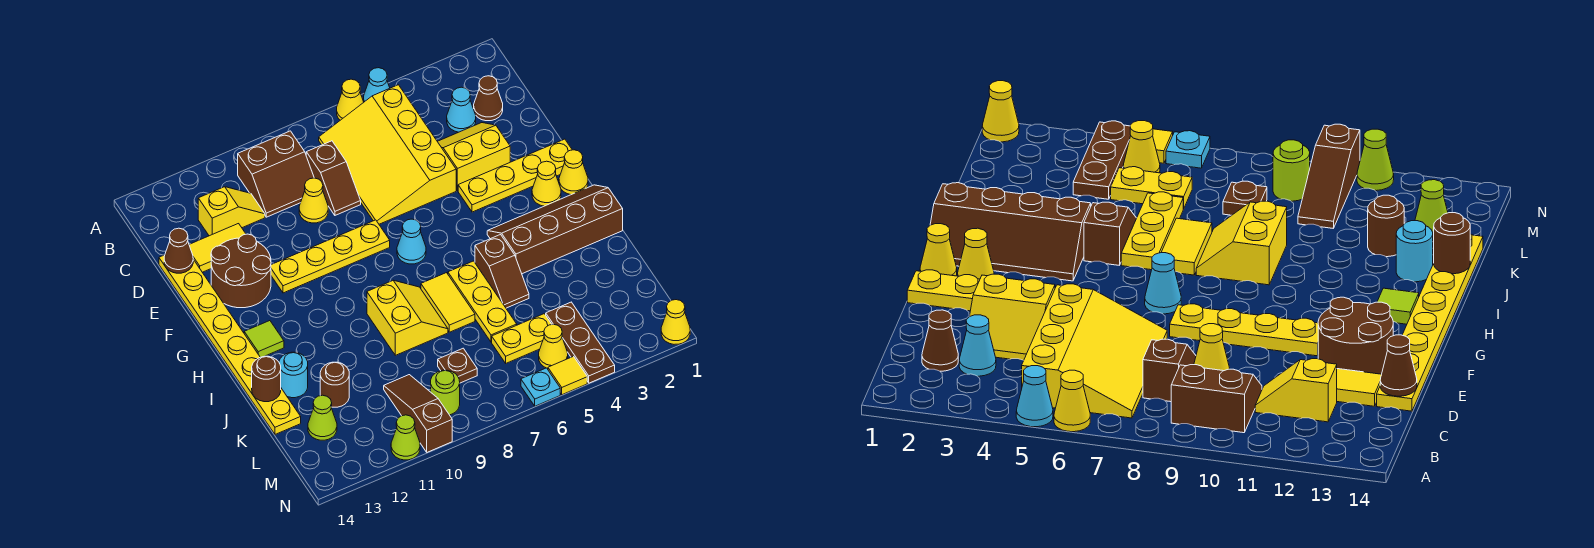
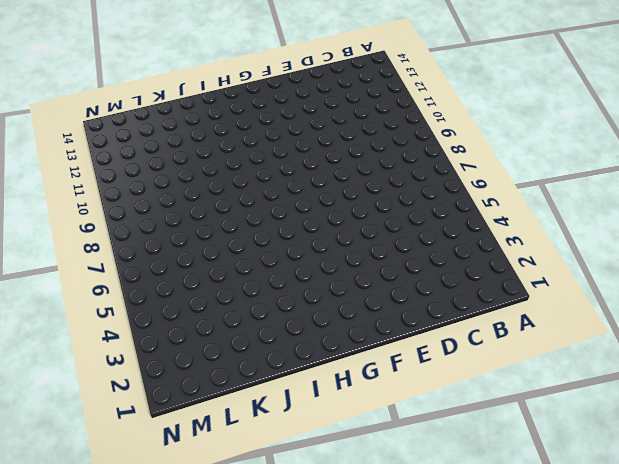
none -> cyan cone A5 level 1
none -> yellow cone A6 level 1
none -> yellow slope B5:E7 level 1 top 5
none -> brown slope B9:C10 level 1 top B

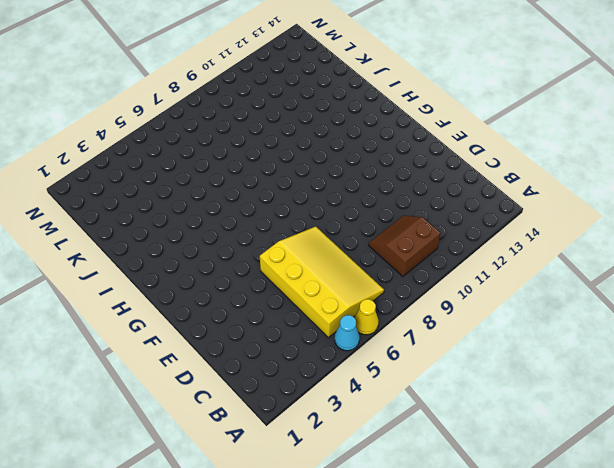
none -> brown cone C2 level 1
none -> cyan cone C3 level 1
none -> brown slope C8:D8 level 1 top C
none -> yellow slope C11:C12 level 1 top 12

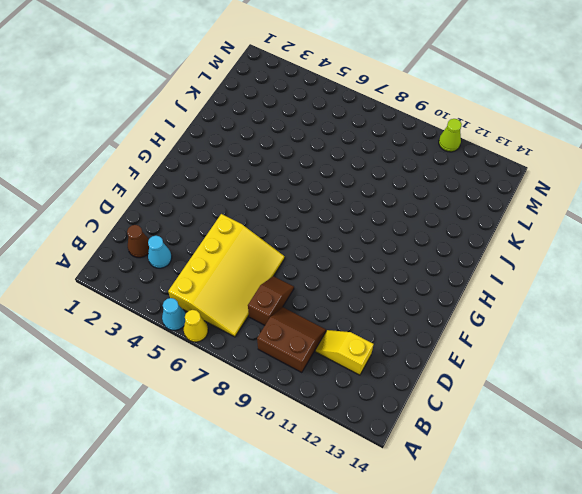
none -> yellow slope D3:E4 level 1 top E
none -> yellow cone D9 level 1
none -> yellow tile D12:D13 level 1
none -> yellow plate D14:K14 level 1

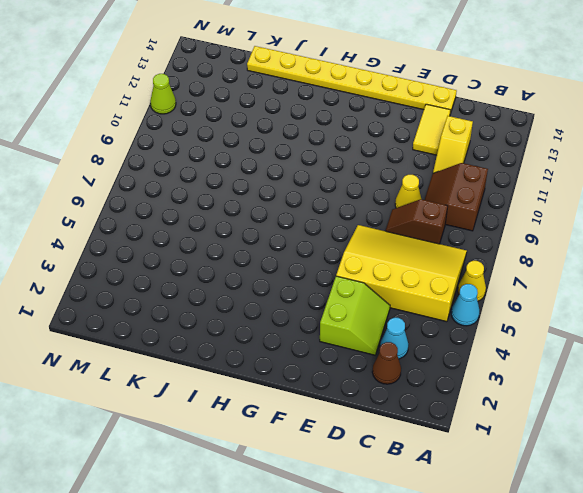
lime slope D3:E4 level 1 top E -> yellow slope D3:E4 level 1 top E
none -> brown round brick E12:F13 level 1
none -> yellow plate F1:F4 level 1
none -> yellow plate F8:F11 level 1
none -> yellow cone G1 level 1

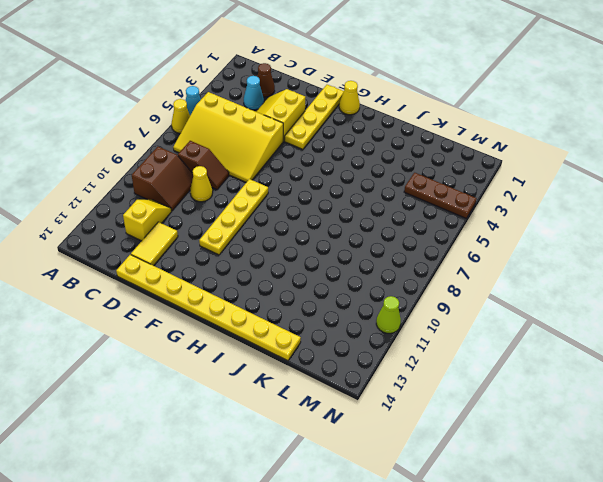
none -> brown round brick E12:F13 level 1
none -> yellow cone G2 level 1
none -> cyan cone G7 level 1
none -> brown slope H1:I4 level 1 top I

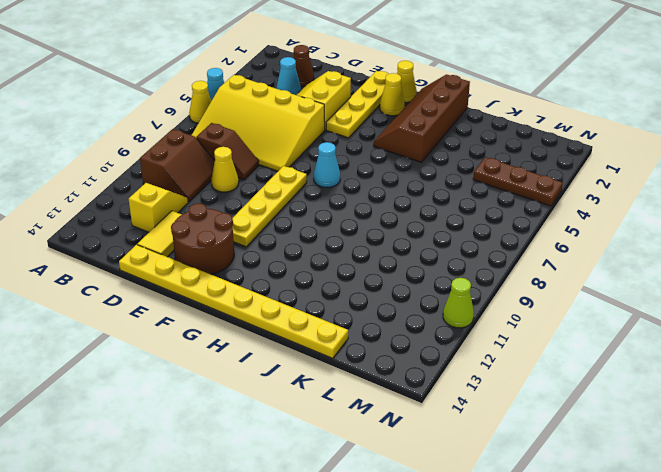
none -> lime tile H13 level 1
none -> brown slope I5:J5 level 1 top I
none -> yellow plate I6:K6 level 1
none -> yellow tile I7:J7 level 1

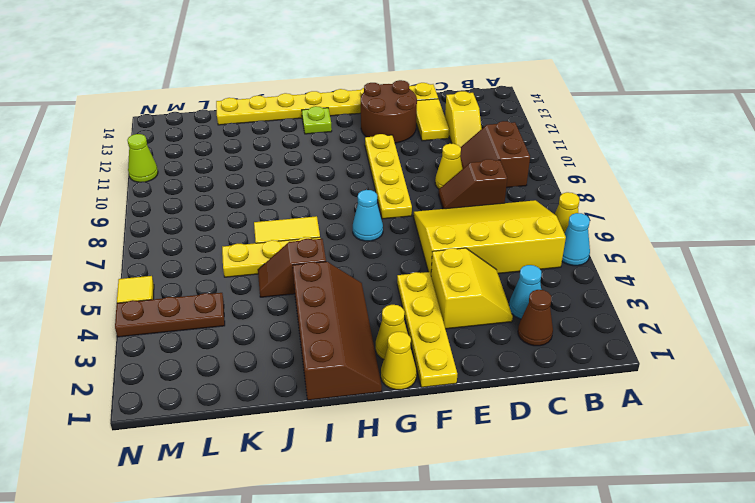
lime plate H13 level 1 -> lime tile H13 level 1
none -> yellow slope I8:J9 level 1 top 9
none -> cyan round brick J13 level 1
none -> brown round brick K12 level 1
none -> yellow plate L5:L6 level 1

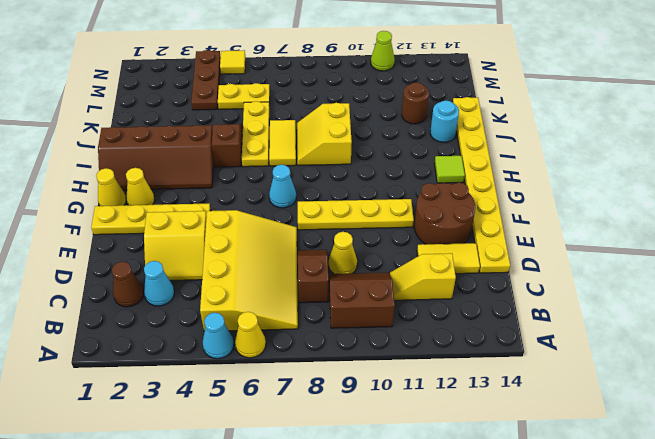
none -> brown plate L8 level 1
none -> brown slope L10:N10 level 1 top N
none -> lime cone L13 level 1
none -> yellow cone M5 level 1

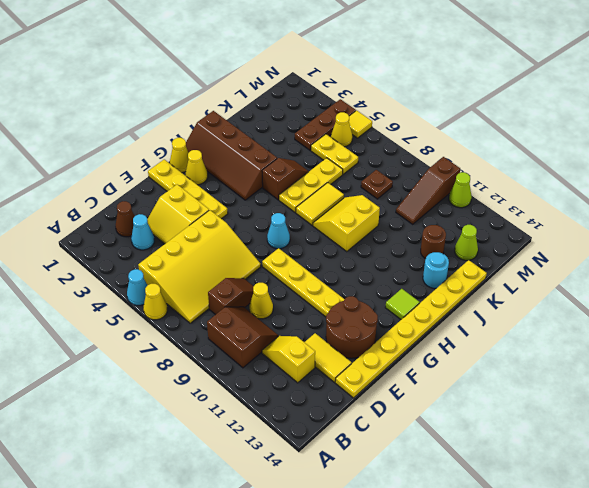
none -> lime round brick M9 level 1
none -> yellow cone N1 level 1
none -> cyan plate N6 level 1
none -> brown cone D14 level 2

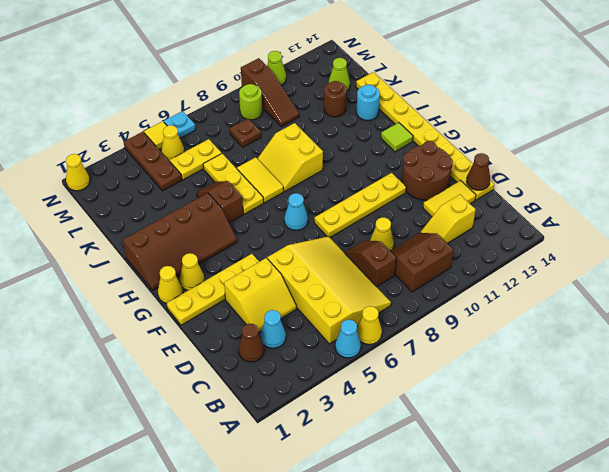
none -> brown round brick J14 level 2

